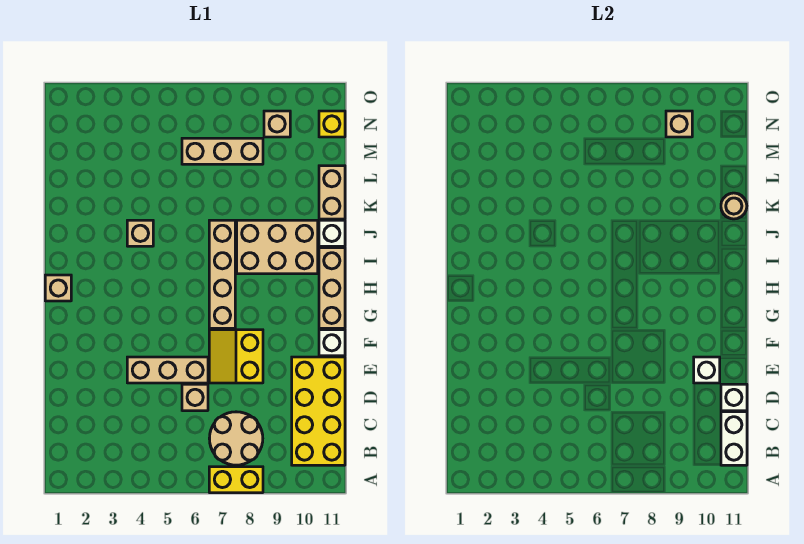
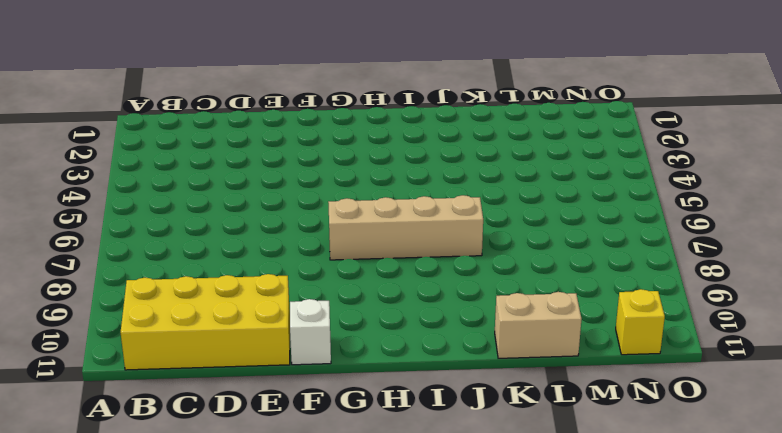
none -> yellow brick A7:A8 level 1
none -> tan round brick B7:C8 level 1
none -> tan brick D6 level 1

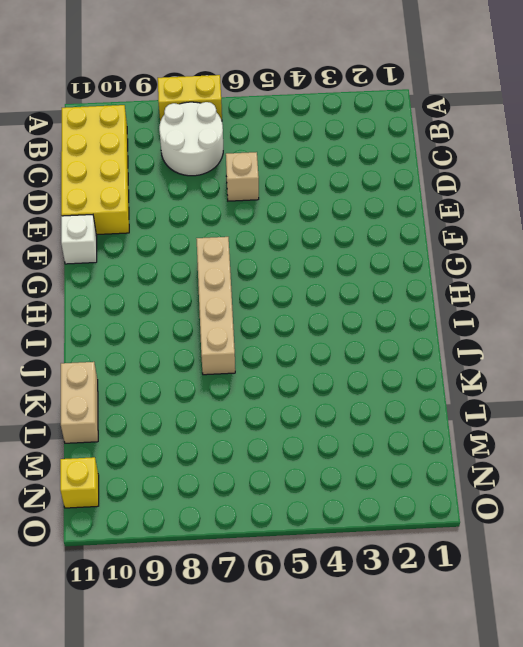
white round brick B7:C8 level 1 -> tan round brick B7:C8 level 1
none -> tan brick E4:E6 level 1
none -> yellow slope E7:F8 level 1 top 8
none -> tan brick G11:I11 level 1

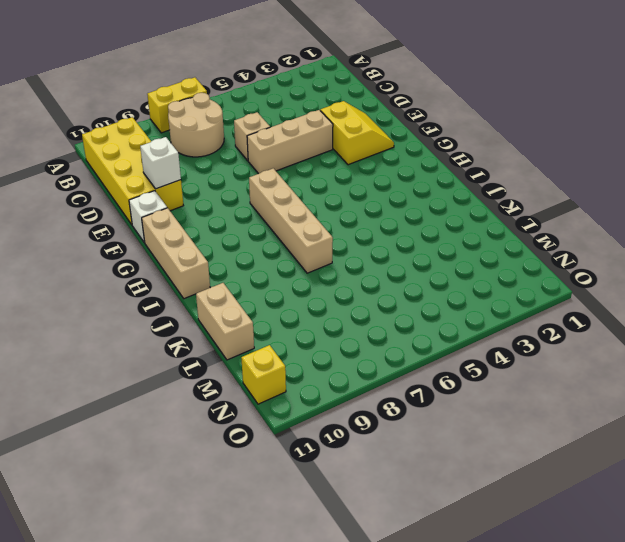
yellow slope E2:F3 level 1 top 3 -> yellow slope E7:F8 level 1 top 8
none -> tan brick H1 level 1
none -> tan brick I8:J10 level 1
none -> tan brick J4 level 1

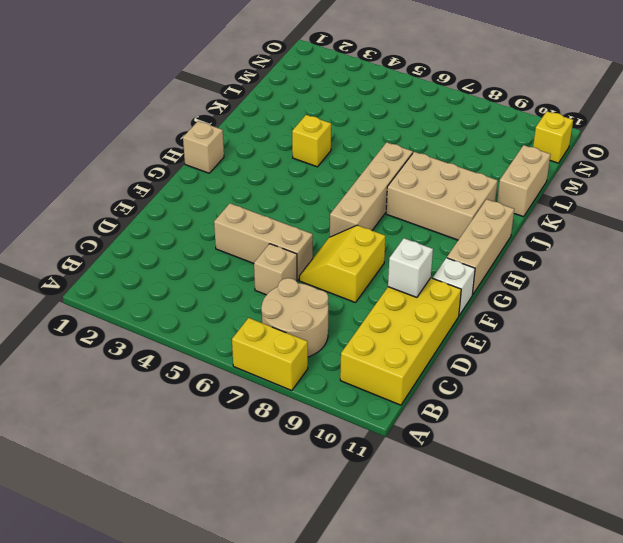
yellow brick J4 level 1 -> tan brick J4 level 1
none -> white brick J11 level 1
none -> tan brick M6:M8 level 1
none -> tan brick N9 level 1

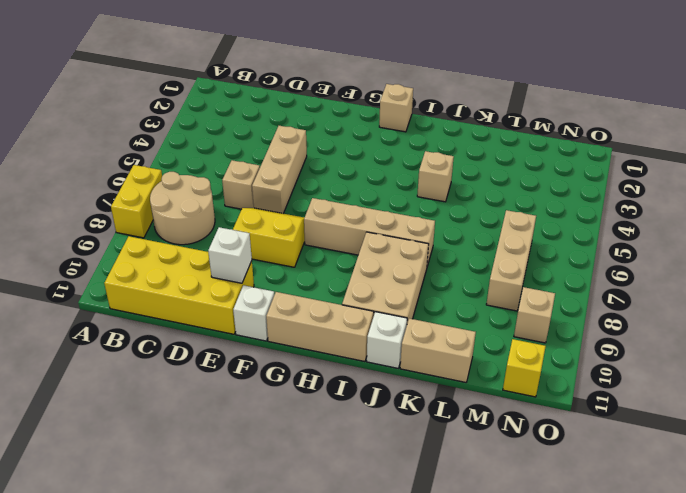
none -> white brick B11:C11 level 2
none -> white brick D11 level 2
none -> tan round brick K11 level 2

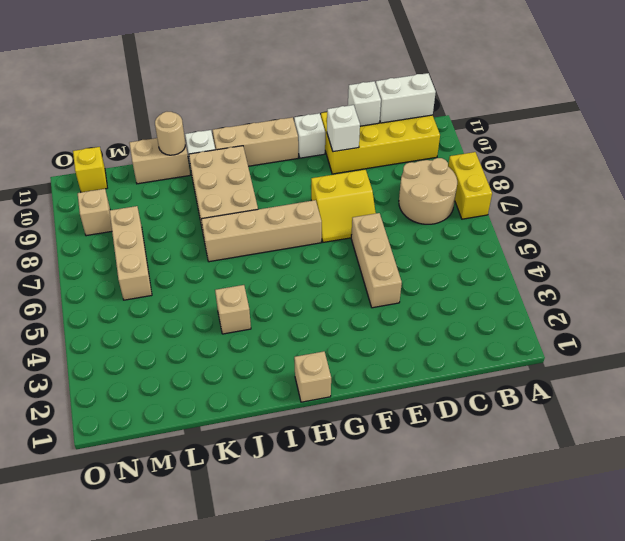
none -> tan brick D6 level 1
none -> tan brick N9 level 2

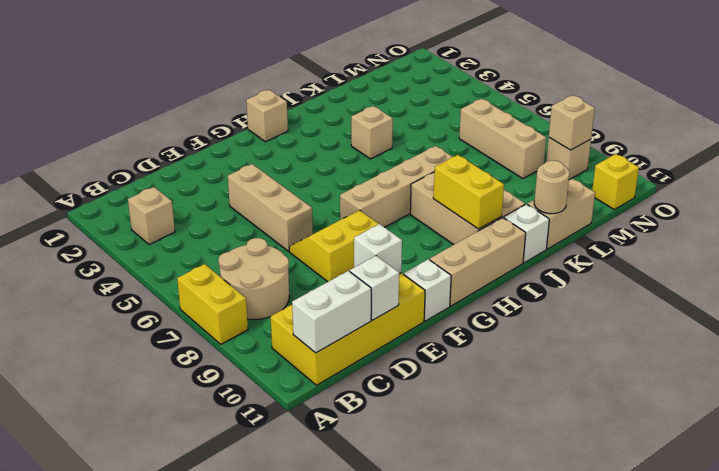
tan brick B3 level 1 -> tan brick D6 level 1
yellow brick I9:I10 level 2 -> none

